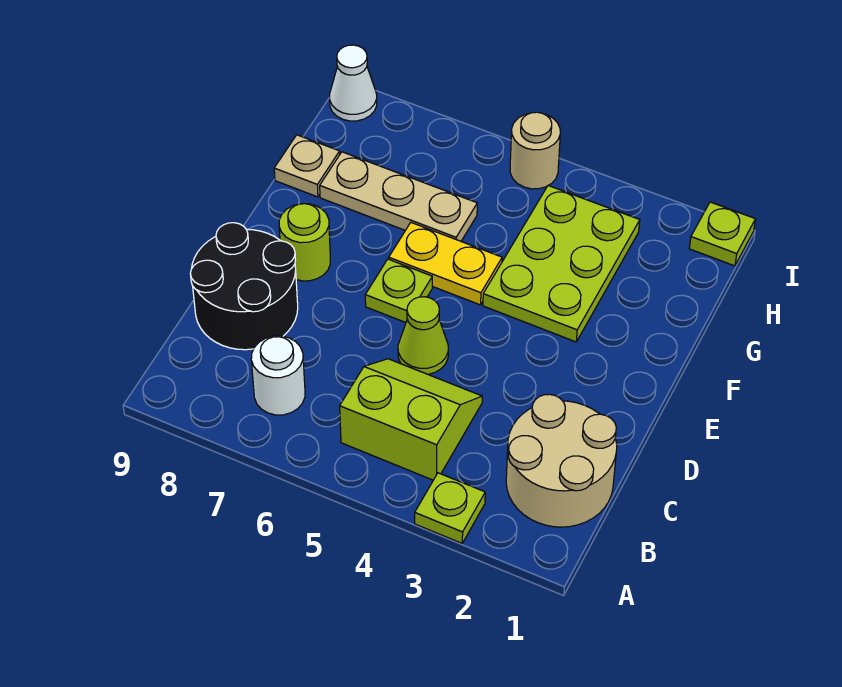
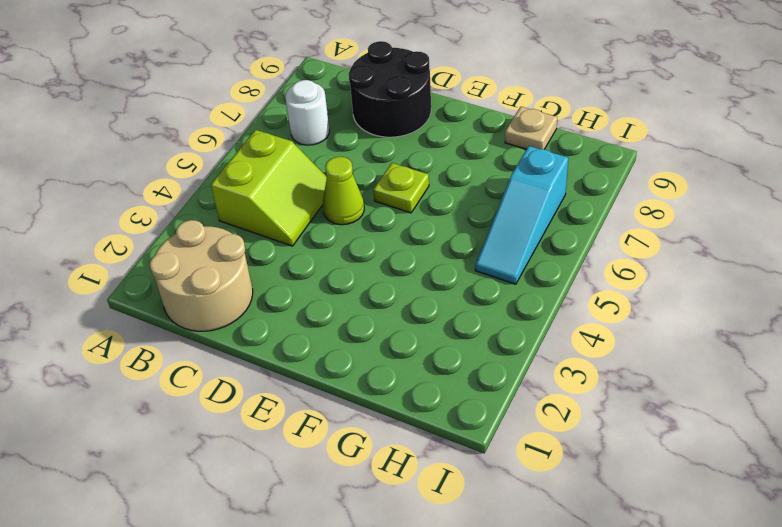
cyan slope H5:H7 level 1 top 7 -> none
none -> lime plate A3 level 1
none -> lime round brick E8 level 1
none -> lime plate F3:H4 level 1

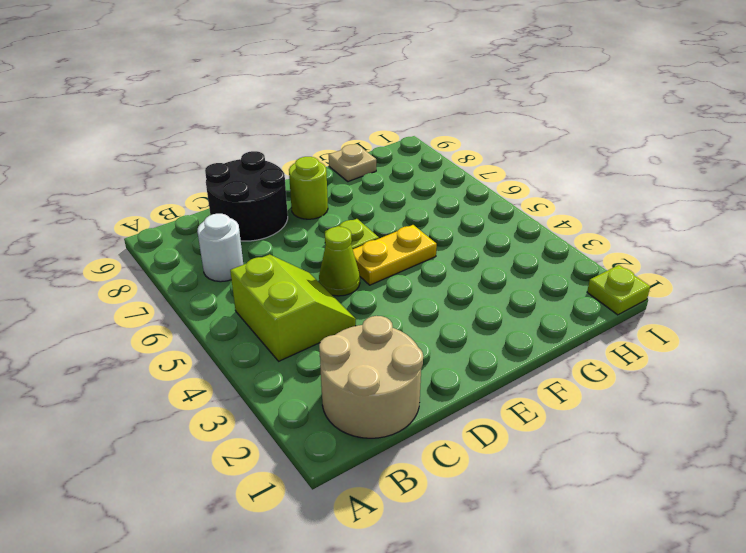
yellow plate E5:F5 level 1 -> yellow plate F5:F6 level 1
none -> lime plate A3 level 1
none -> lime plate F3:H4 level 1
none -> tan plate G6:G8 level 1

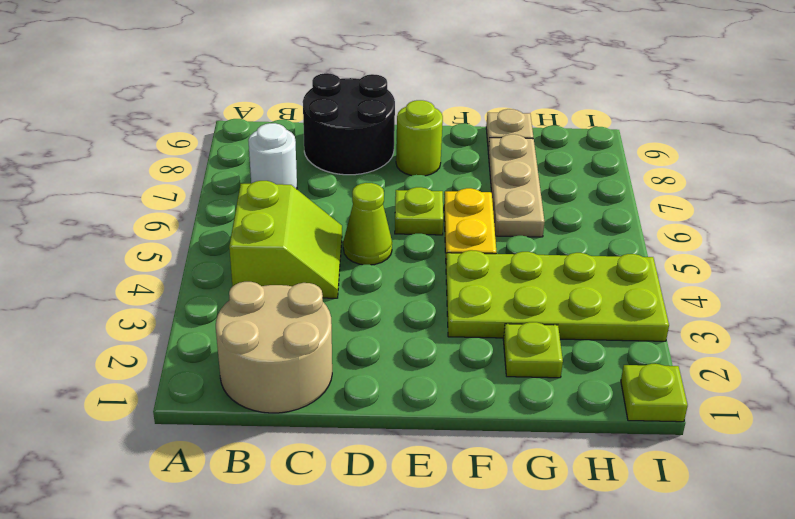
lime plate F3:I4 level 1 -> lime plate F3:H4 level 1
lime plate G2 level 1 -> lime plate A3 level 1
none -> tan round brick I5 level 1
none -> white cone I9 level 1

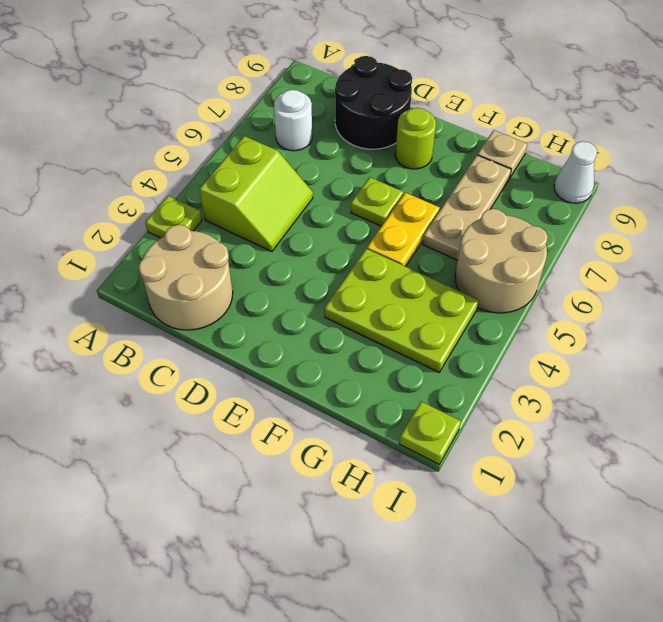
tan round brick H5:I6 level 1 -> tan round brick I5 level 1
none -> lime cone D5 level 1

